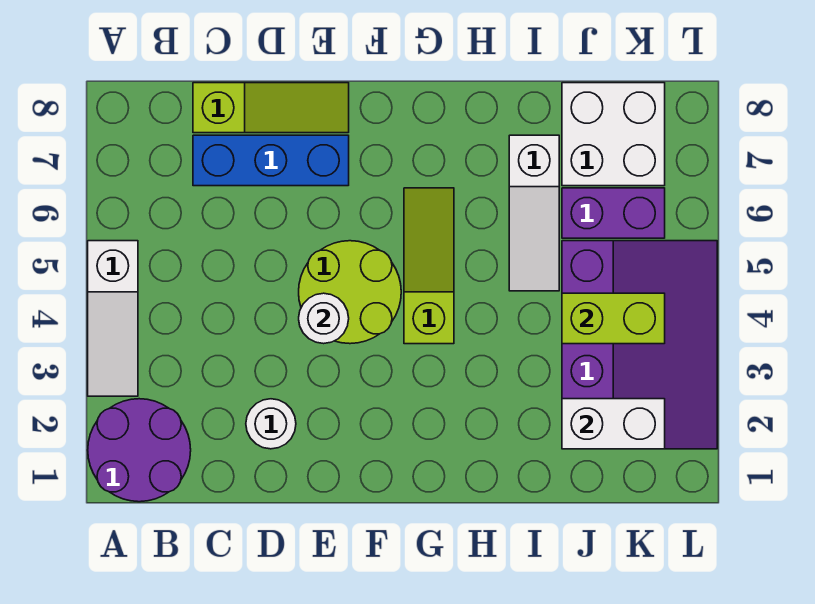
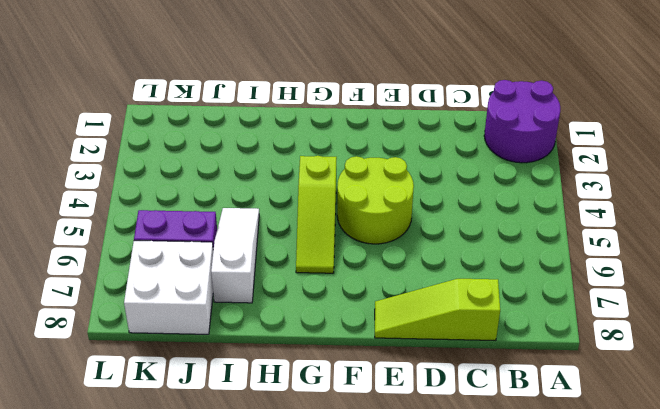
none -> white slope A3:A5 level 1 top 5
none -> blue brick C7:E7 level 1
none -> white round brick D2 level 1

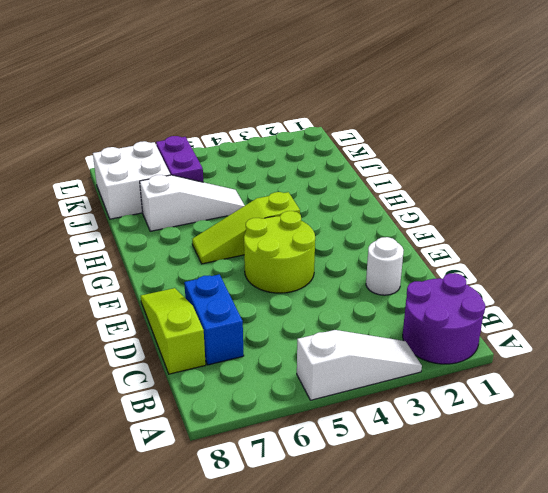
blue brick C7:D7 level 1 -> blue brick C7:E7 level 1
none -> purple slope J2:L5 level 1 top J
none -> white round brick E4 level 2
none -> white brick J2:K2 level 2

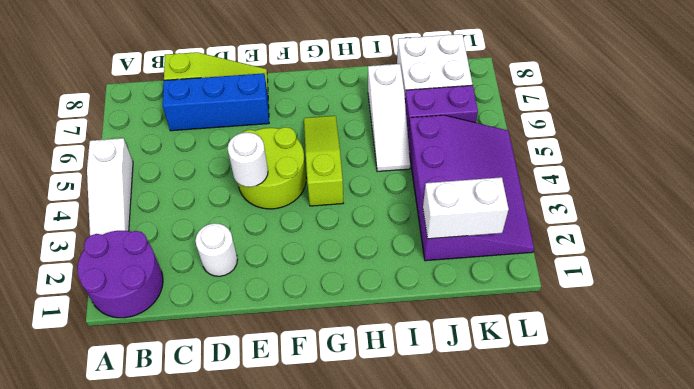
none -> lime brick J4:K4 level 2

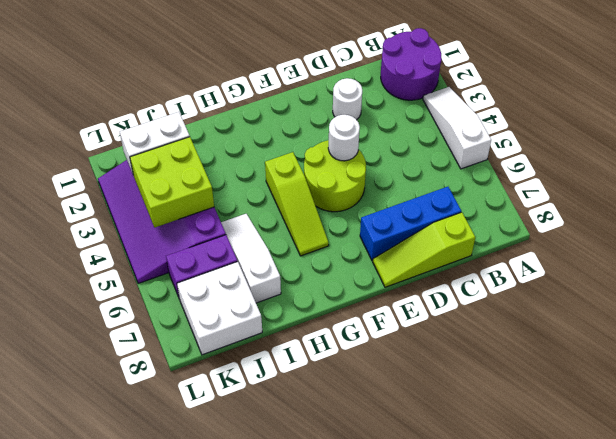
lime brick J3:K4 level 2 -> lime brick J4:K4 level 2

